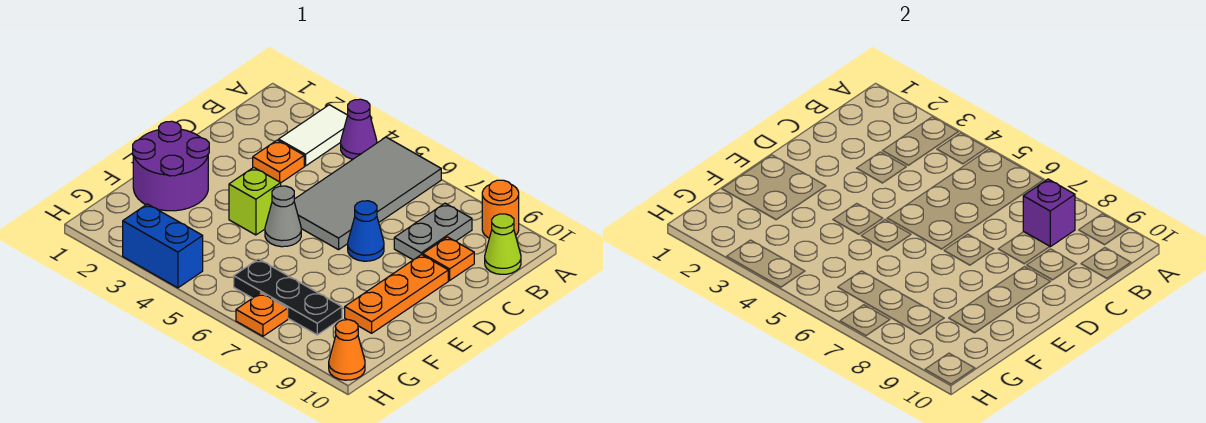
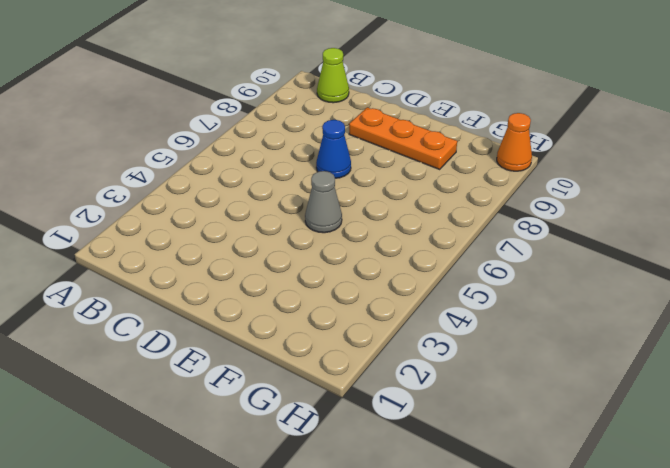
none -> white tile A3:B3 level 1
none -> purple cone A4 level 1
none -> grey tile A5:D6 level 1

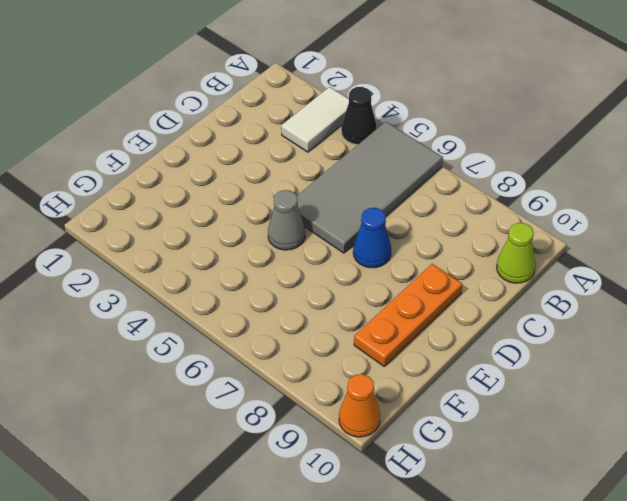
black cone A4 level 1 -> purple cone A4 level 1
none -> orange round brick A9 level 1
none -> grey plate B8:C8 level 1
none -> orange plate C3 level 1

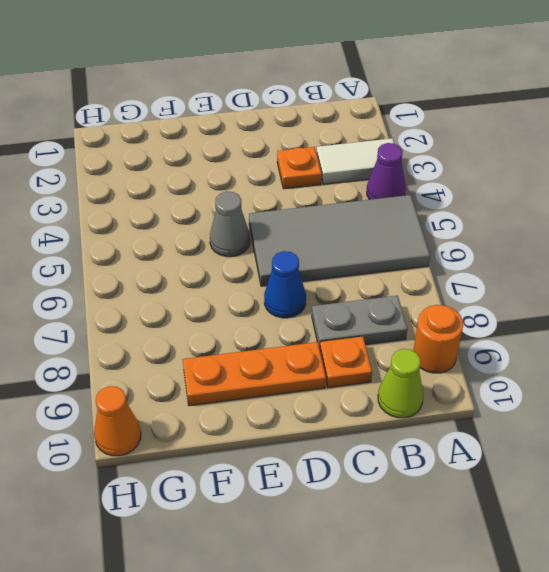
none -> purple round brick E1:F2 level 1
none -> lime brick E4 level 1
none -> black plate G6:G8 level 1

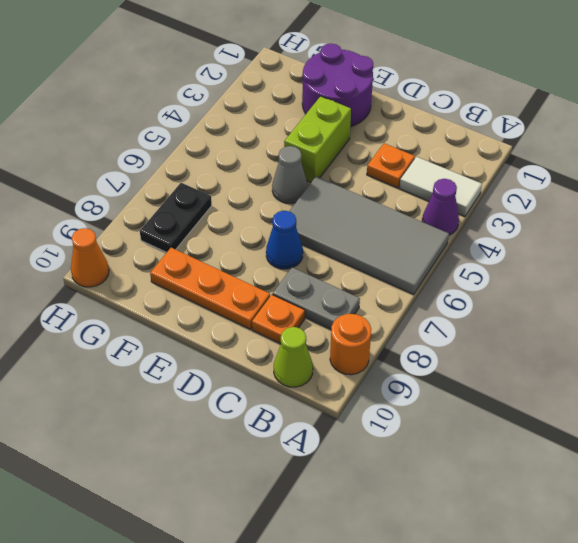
lime brick E3:E4 level 1 -> lime brick E4 level 1
black plate G7:G8 level 1 -> black plate G6:G8 level 1
none -> blue brick H3:H4 level 1
none -> orange plate H7 level 1
none -> purple brick B8 level 2

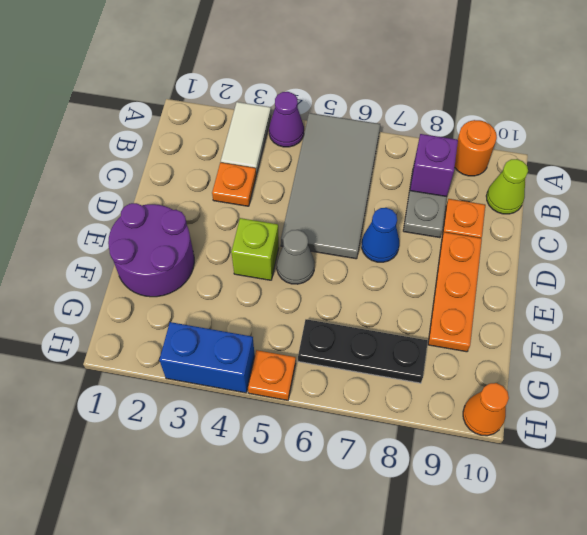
orange plate H5 level 1 -> orange plate H7 level 1

